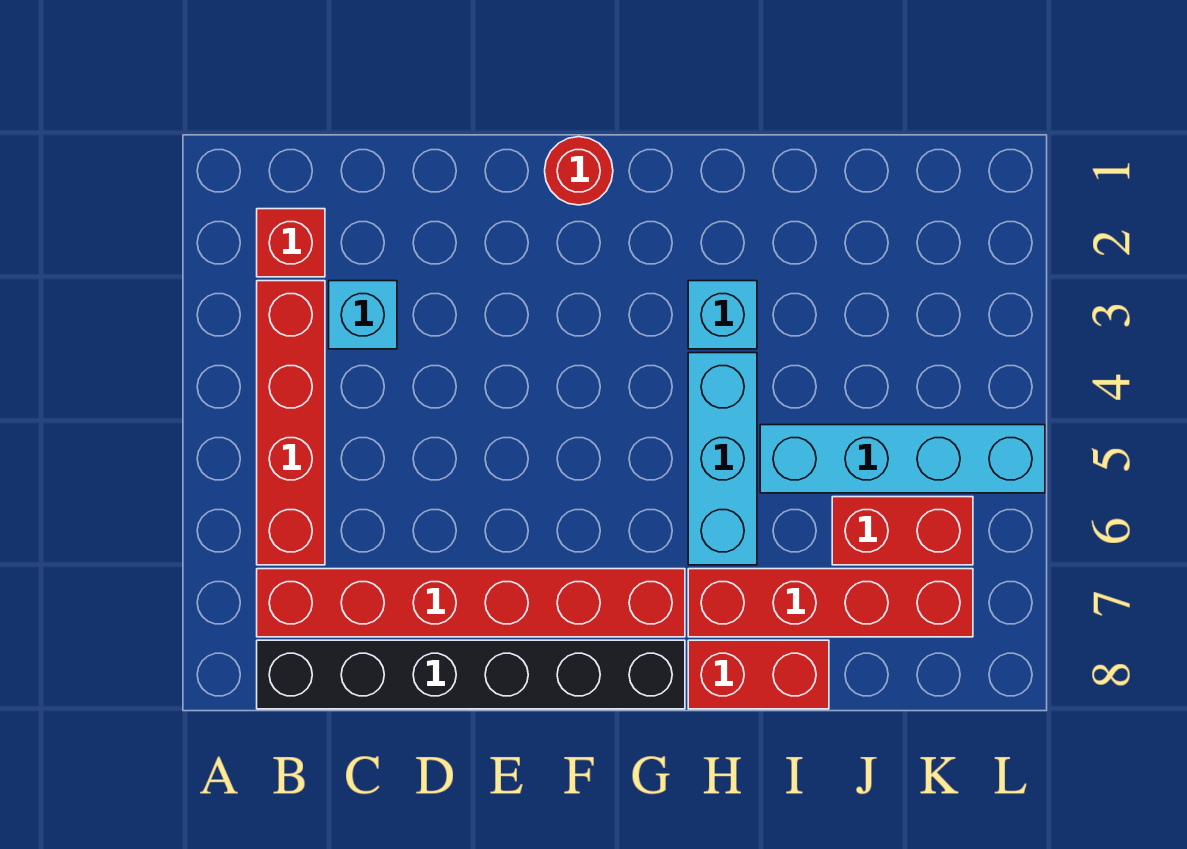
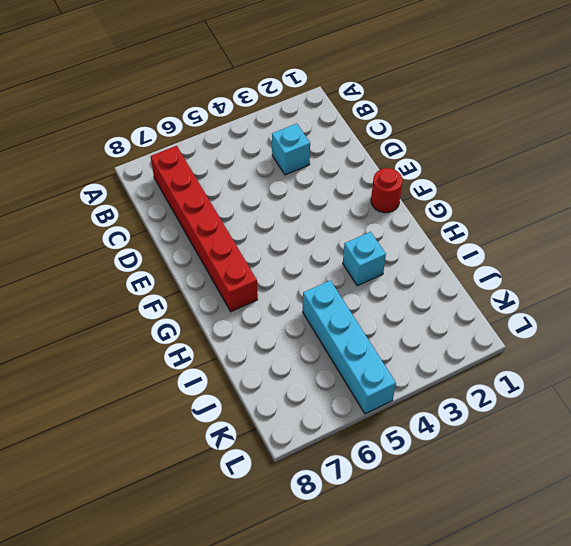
none -> red brick B2 level 1
none -> red brick B3:B6 level 1
none -> black brick B8:G8 level 1

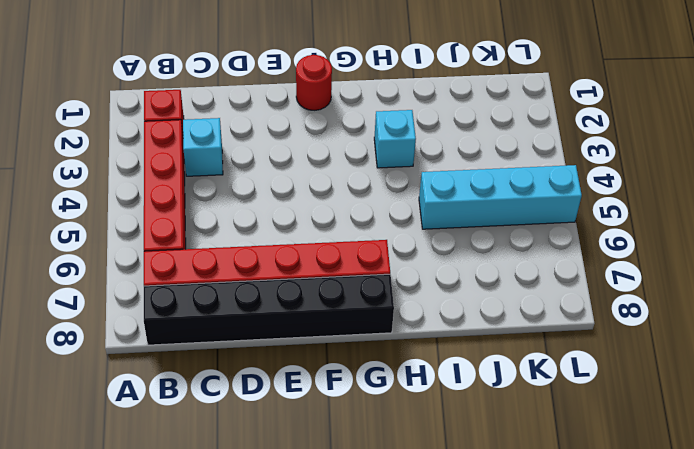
none -> cyan brick H4:H6 level 1
none -> red brick H7:K7 level 1
none -> red brick H8:I8 level 1

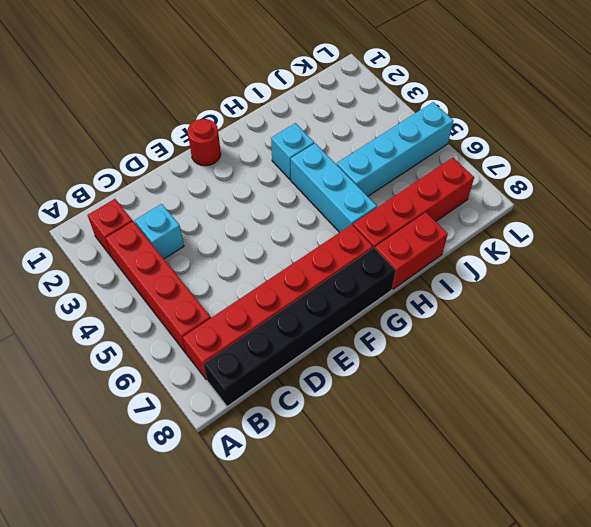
none -> red brick J6:K6 level 1

